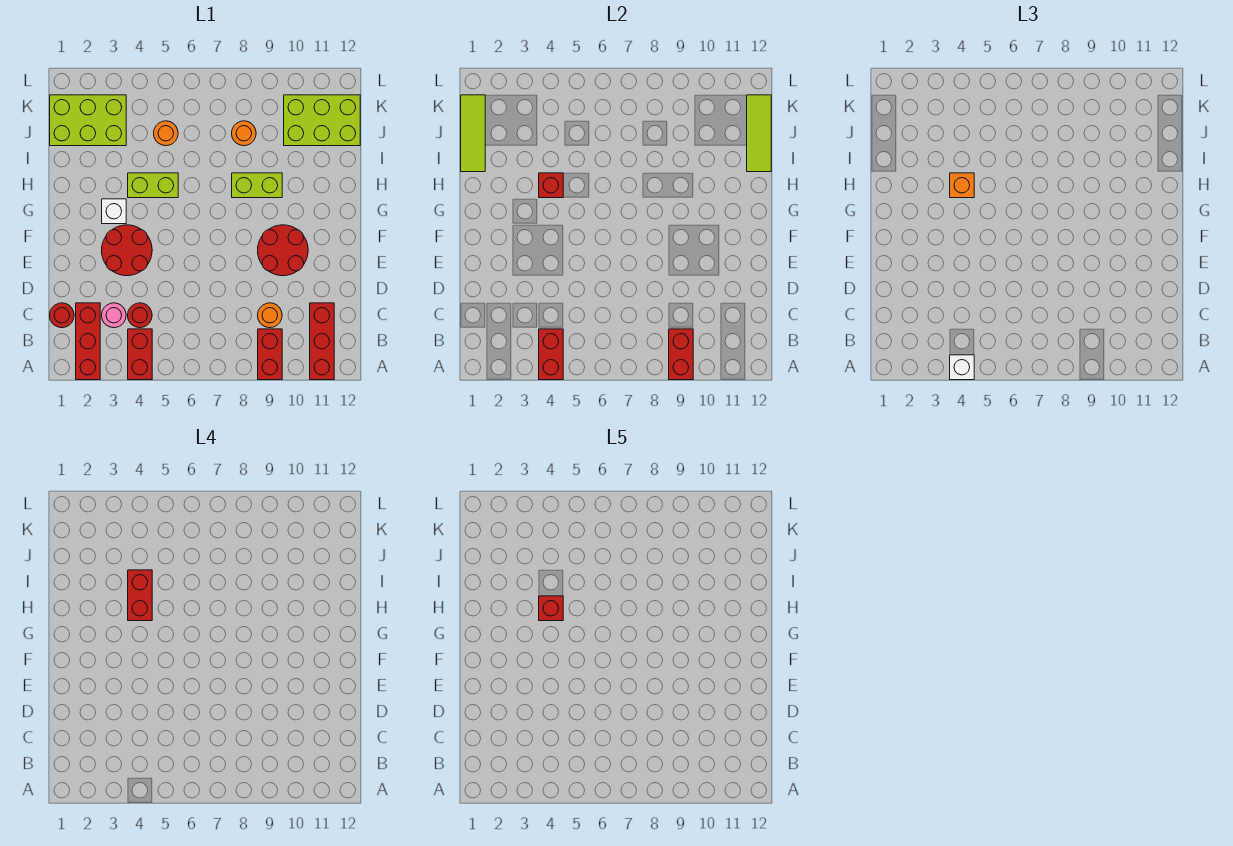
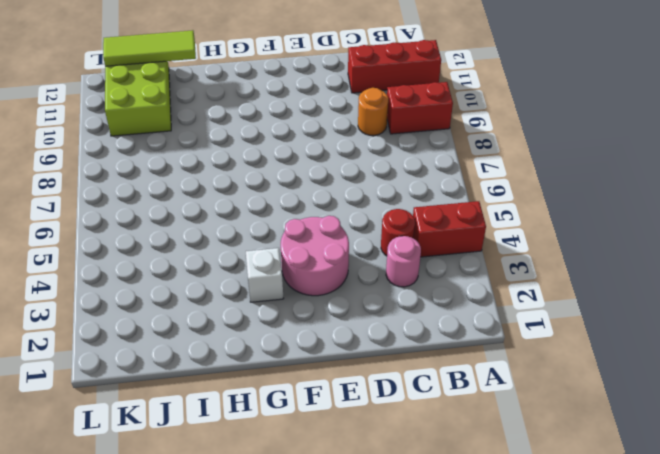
pink round brick E3:F4 level 1 -> red round brick E3:F4 level 1
none -> red brick A2:C2 level 1
none -> red round brick C1 level 1
none -> red round brick E9:F10 level 1

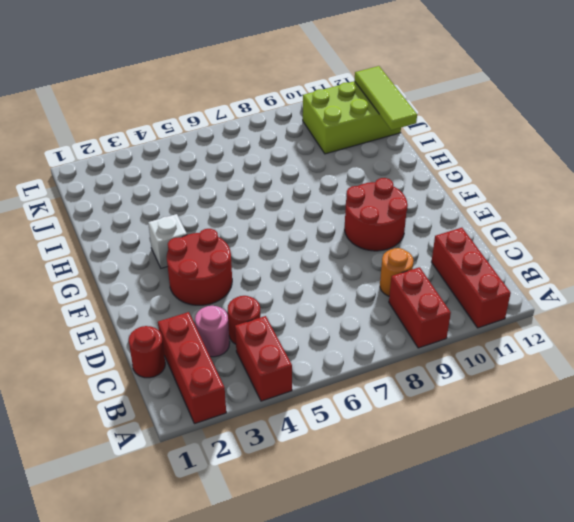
none -> lime brick H4:H5 level 1
none -> lime brick H8:H9 level 1
none -> lime brick J1:K3 level 1

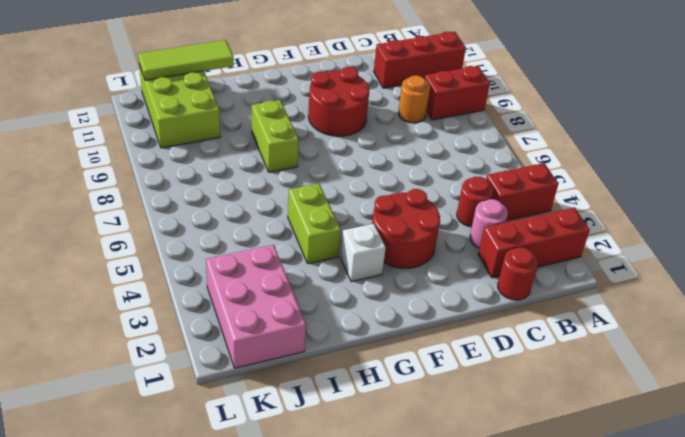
pink brick J1:K3 level 1 -> lime brick J1:K3 level 1
none -> orange round brick J5 level 1
none -> orange round brick J8 level 1
none -> red brick A4:B4 level 2

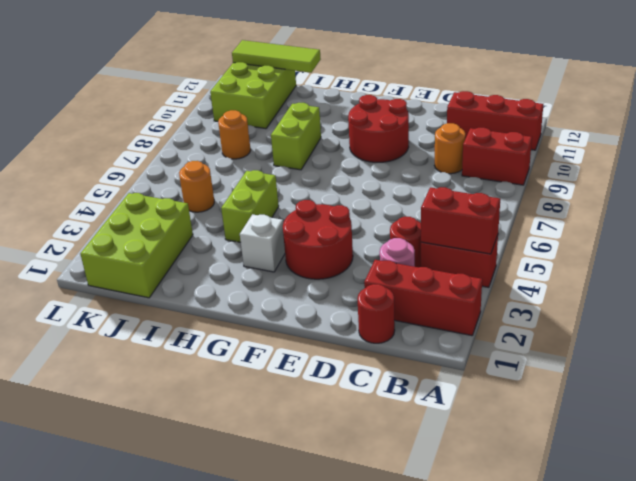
none -> red brick A9:B9 level 2
none -> red brick H4 level 2
none -> lime tile I1:K1 level 2

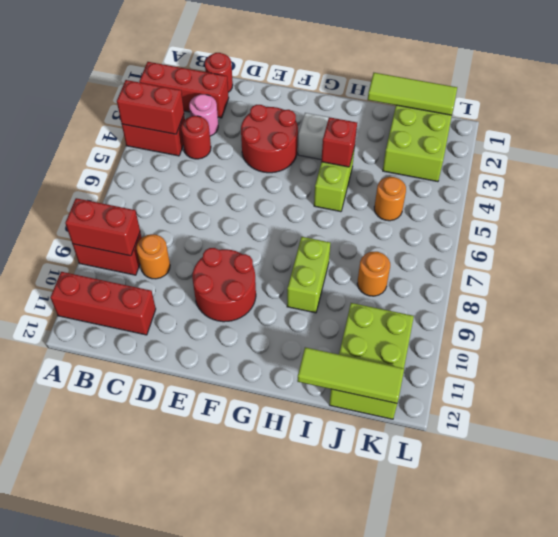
none -> white brick A4 level 3
none -> orange brick H4 level 3
none -> red brick H4:I4 level 4

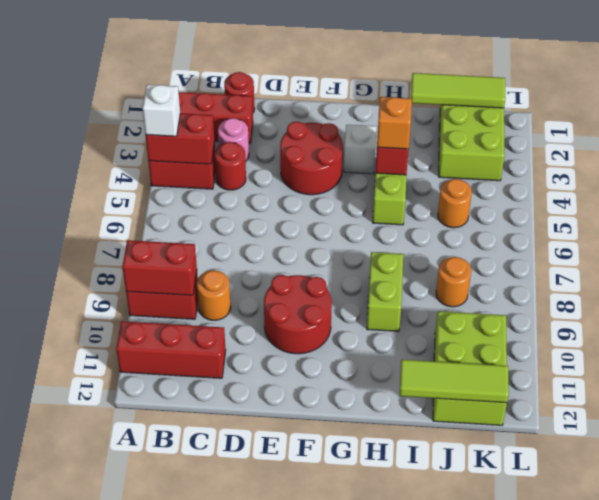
none -> red brick H4:I4 level 4
none -> red brick H4 level 5

